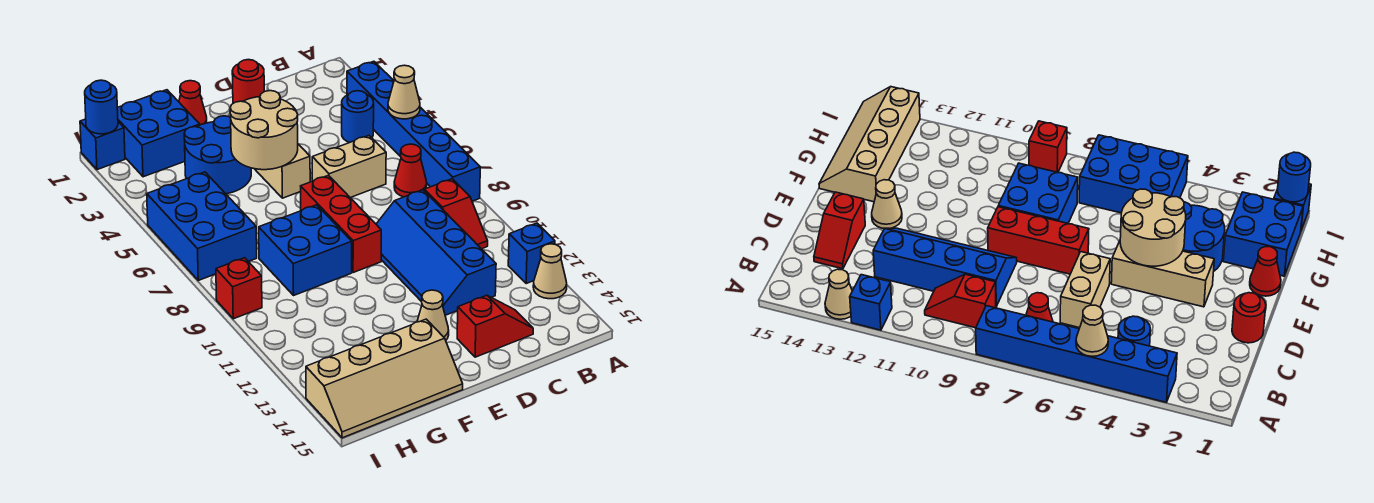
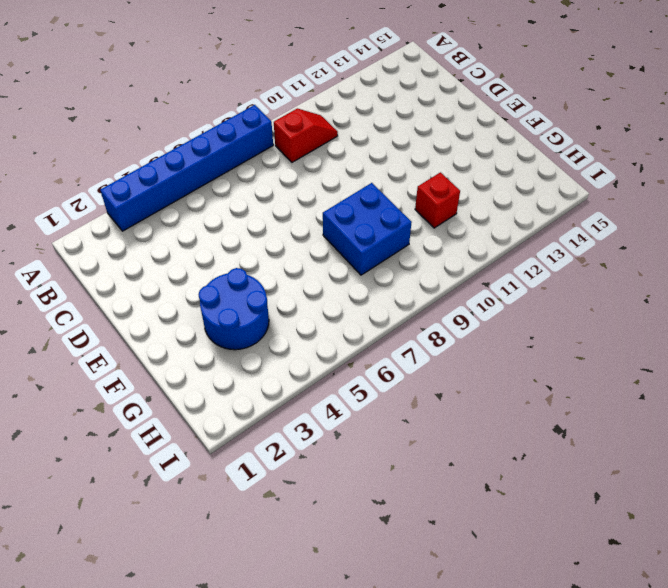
red brick G11 level 1 -> red brick I9 level 1
none -> blue brick A12 level 1
none -> tan cone A13 level 1
none -> blue round brick B4 level 1

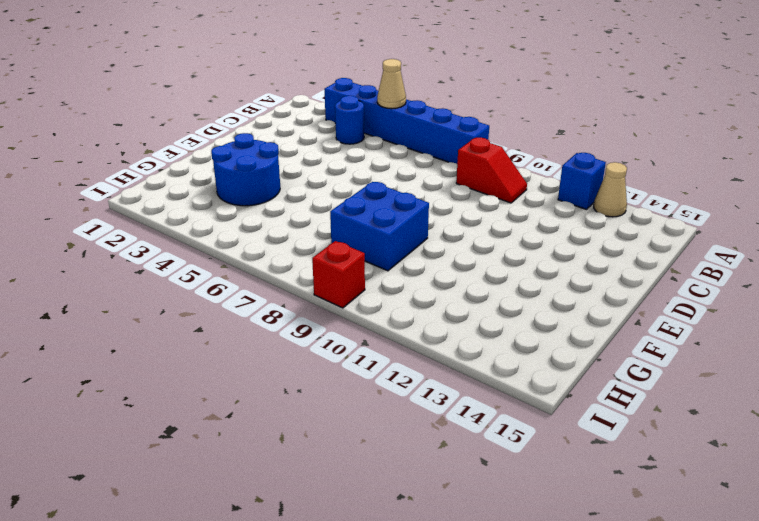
none -> red cone B7 level 1
none -> tan brick C6:D6 level 1
none -> blue slope C9:D12 level 1 top C

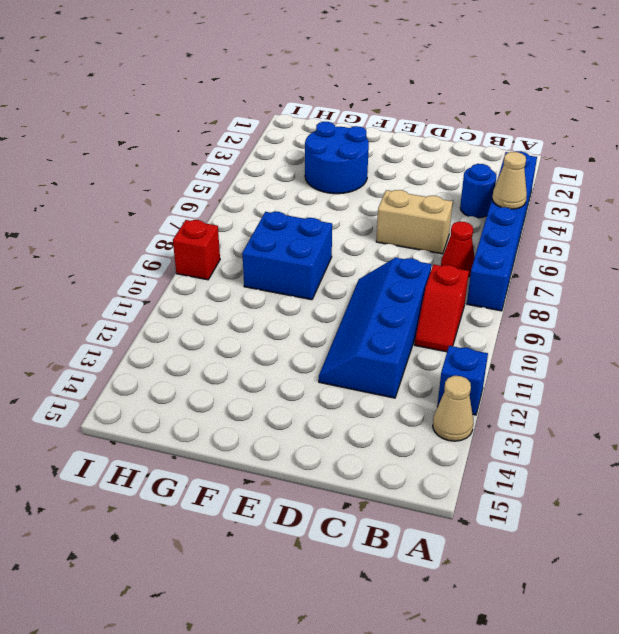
none -> red slope C14:D14 level 1 top D
none -> red round brick D1 level 1
none -> tan brick E3:E5 level 1

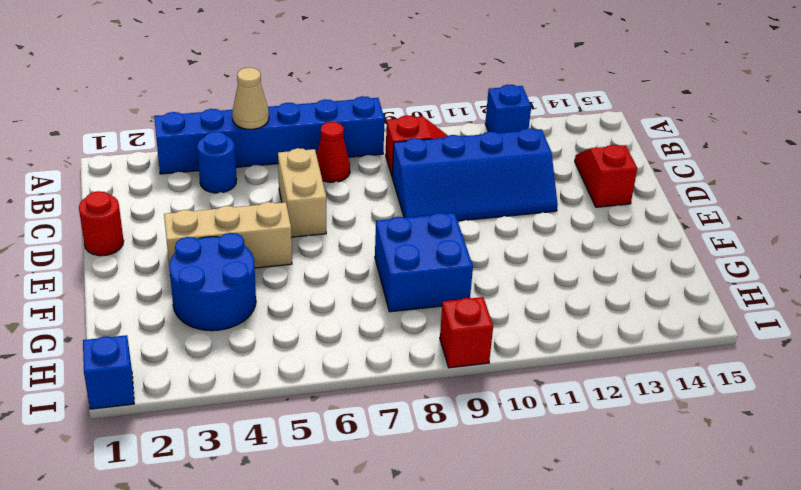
none -> tan cone A13 level 1
none -> red brick E7:E9 level 1
none -> tan cone E13 level 1

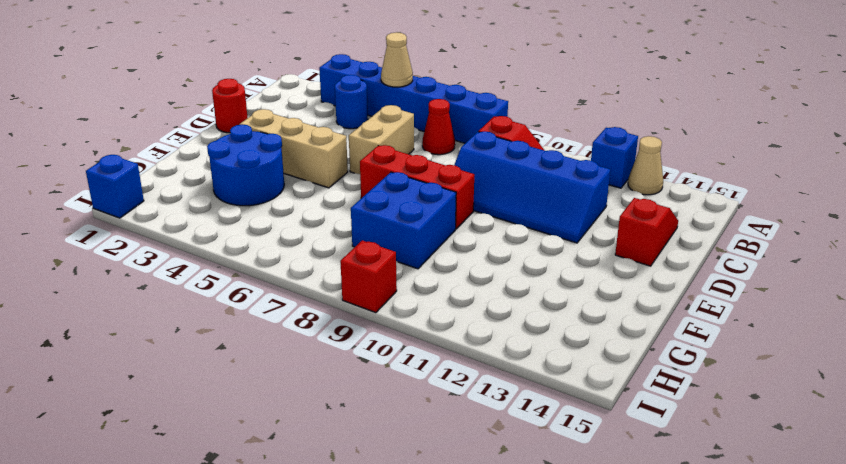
none -> tan cone E13 level 1
none -> red cone F1 level 1
none -> tan slope F14:I15 level 1 top 14

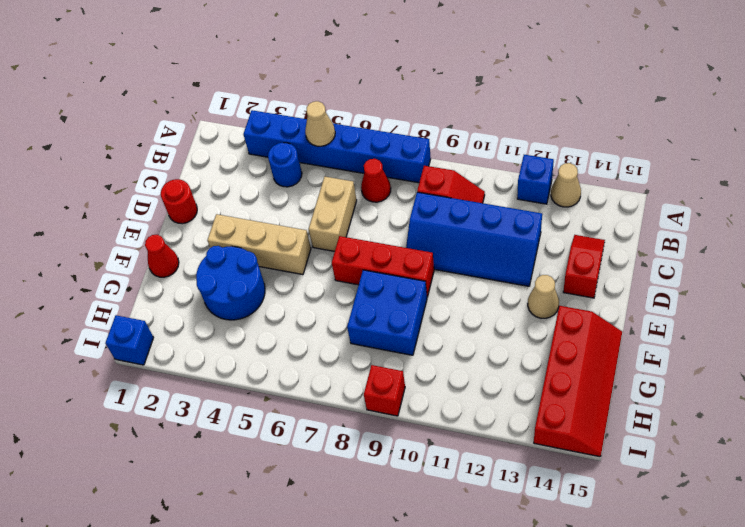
red slope F14:I15 level 1 top 14 -> tan slope F14:I15 level 1 top 14
none -> blue brick G1:H2 level 1
none -> blue brick H5:I7 level 1
none -> tan round brick E4:F5 level 2

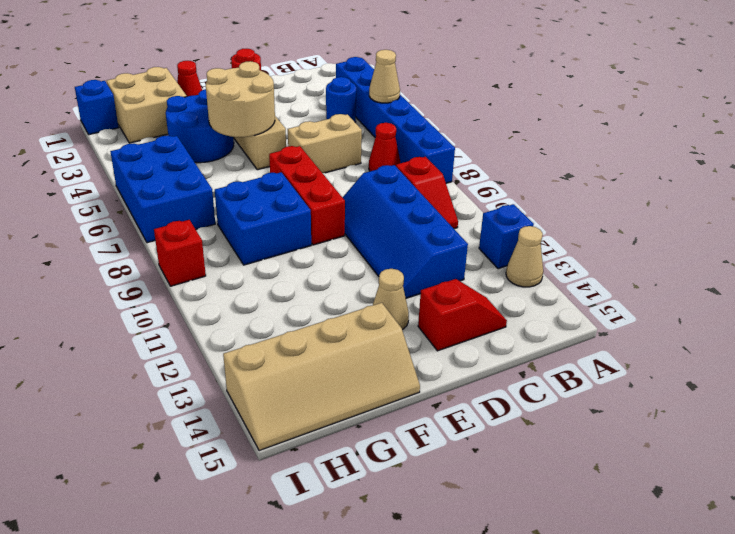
tan brick G1:H2 level 1 -> blue brick G1:H2 level 1
none -> blue round brick I1 level 2

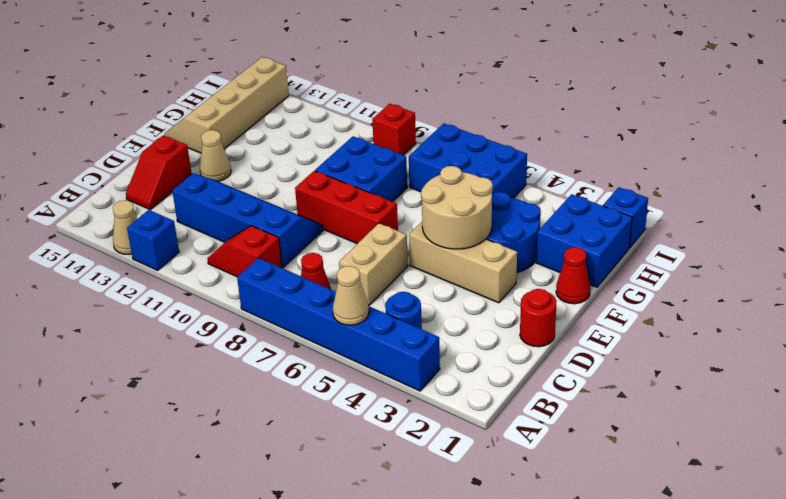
none -> blue round brick I1 level 2

